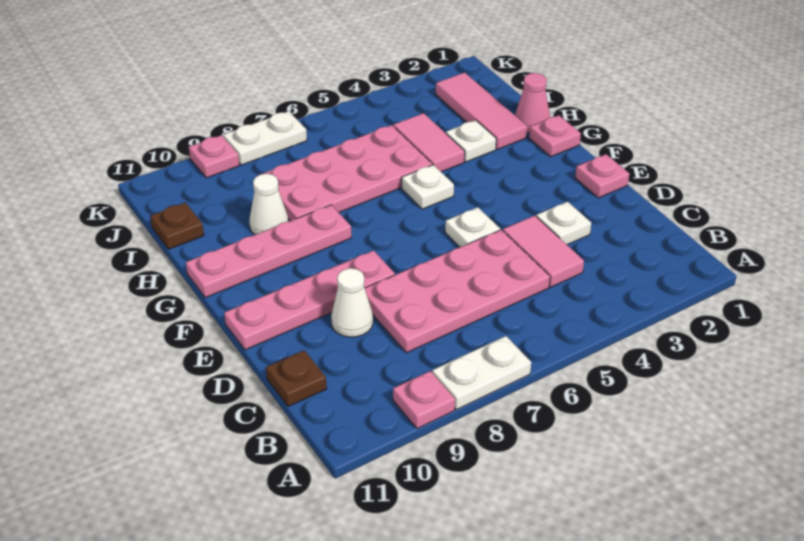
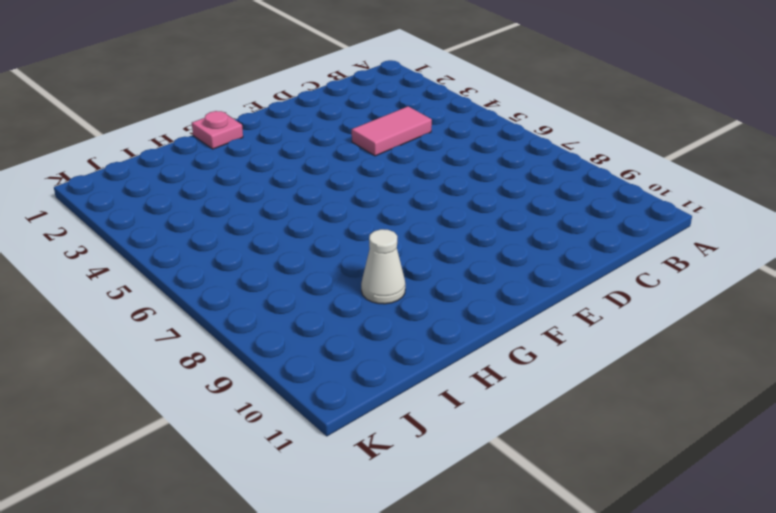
none -> white plate A7:A8 level 1
none -> pink plate A9 level 1
none -> pink plate C5:D8 level 1

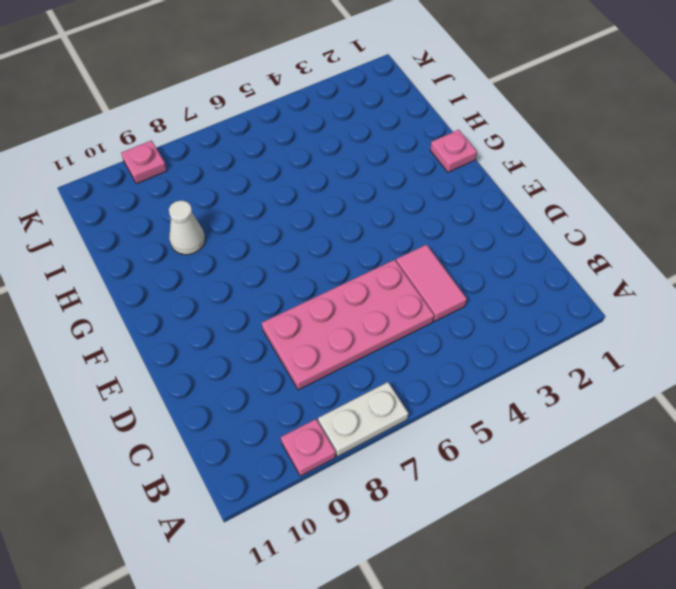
none -> brown plate C11 level 1
none -> white plate D3 level 1
none -> white cone D9 level 1

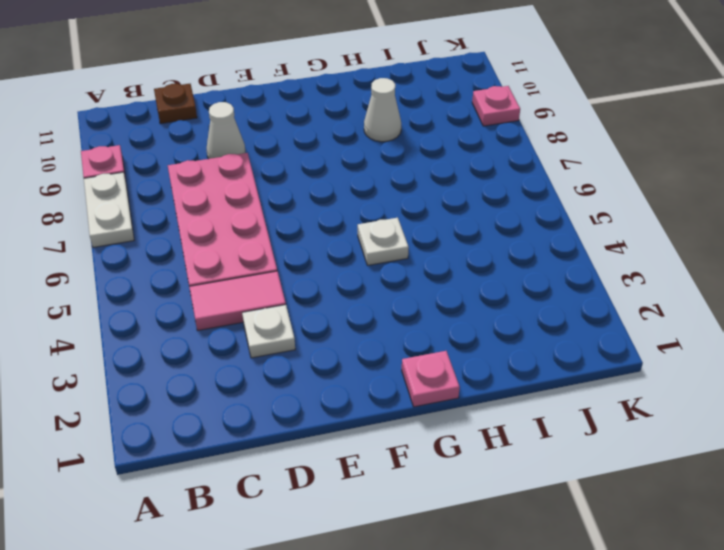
none -> pink plate E1 level 1
none -> white plate E5 level 1
none -> pink plate E8:E11 level 1

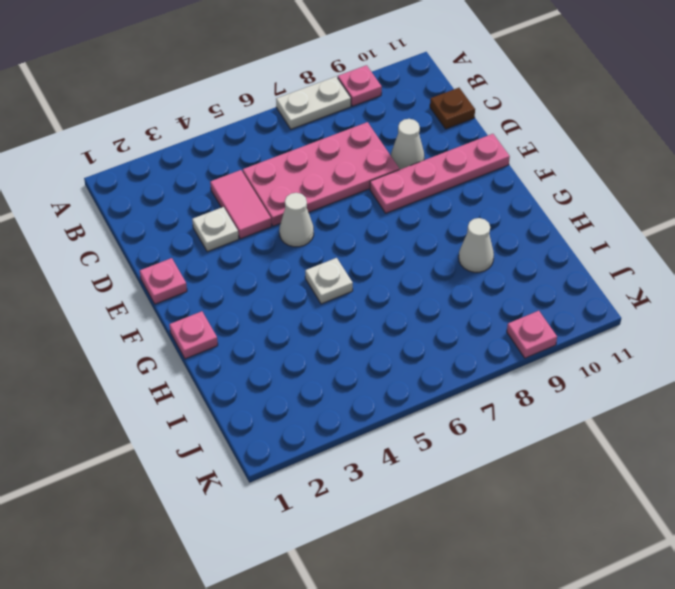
white cone E5 level 1 -> white plate E5 level 1
none -> pink plate G8:G11 level 1
none -> pink cone H1 level 1
none -> pink tile H2:J2 level 1

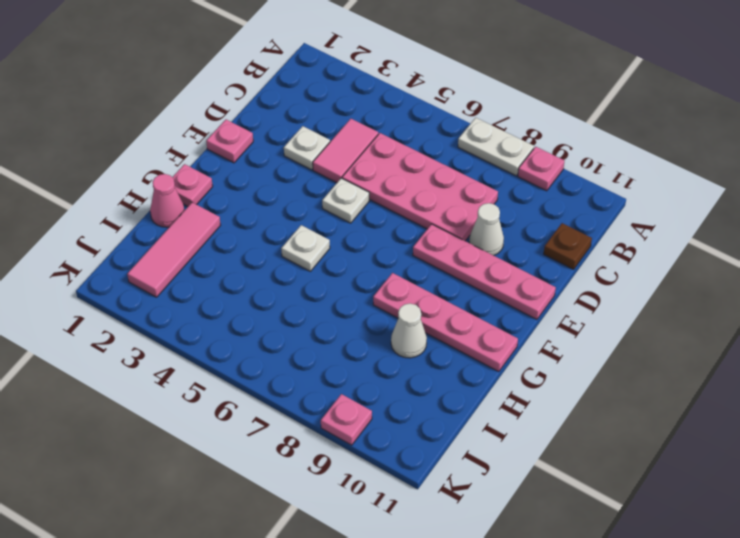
none -> white plate H3 level 1
none -> pink tile H4:I4 level 1
none -> pink plate H5:I8 level 1

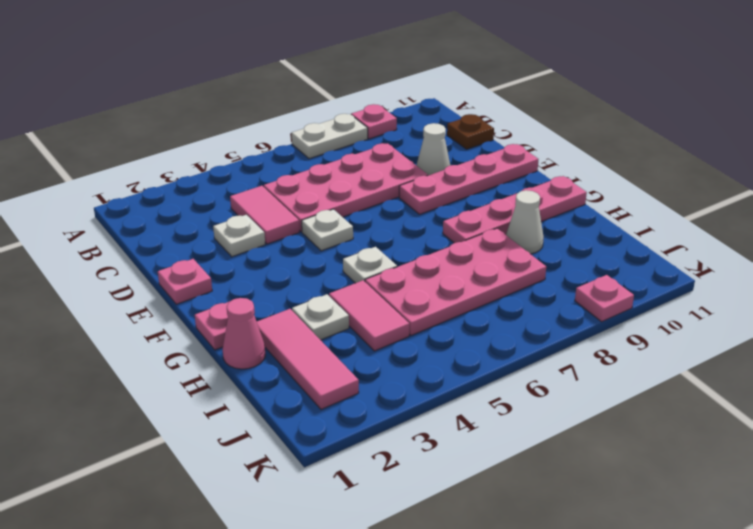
none -> brown plate I11 level 1
none -> white plate K7:K8 level 1

